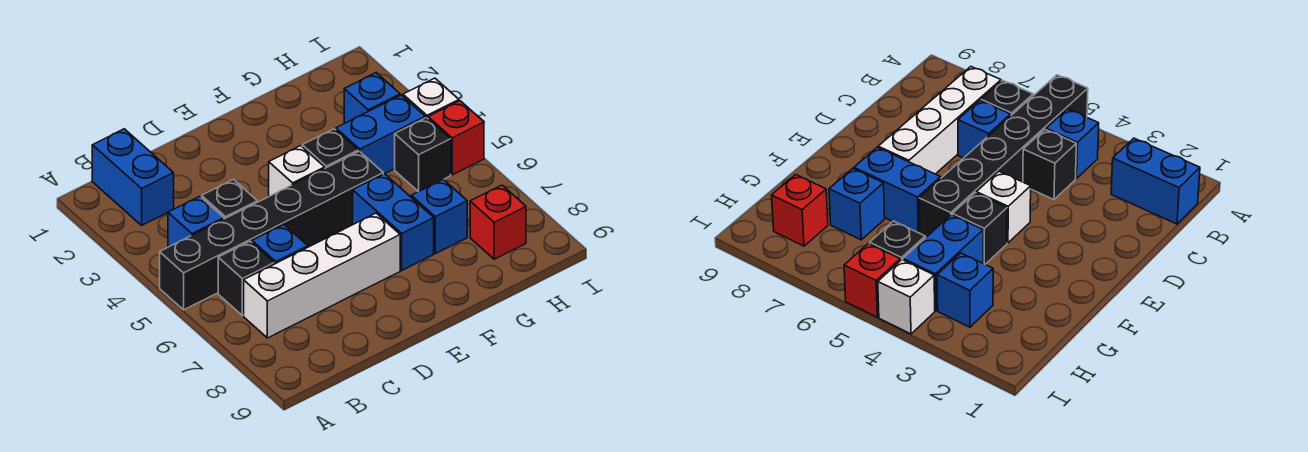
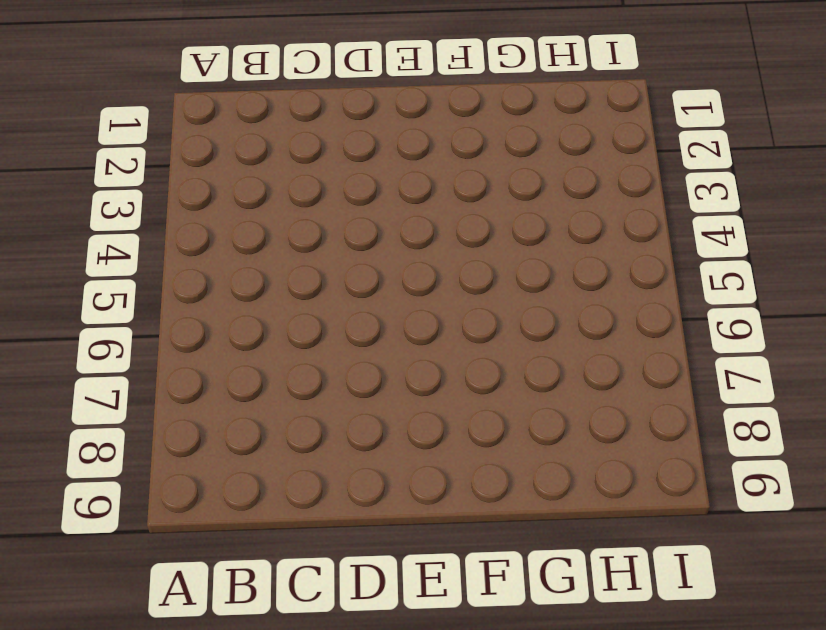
none -> black brick A5:F5 level 1
none -> blue brick B1:B2 level 1
none -> blue brick B4 level 1

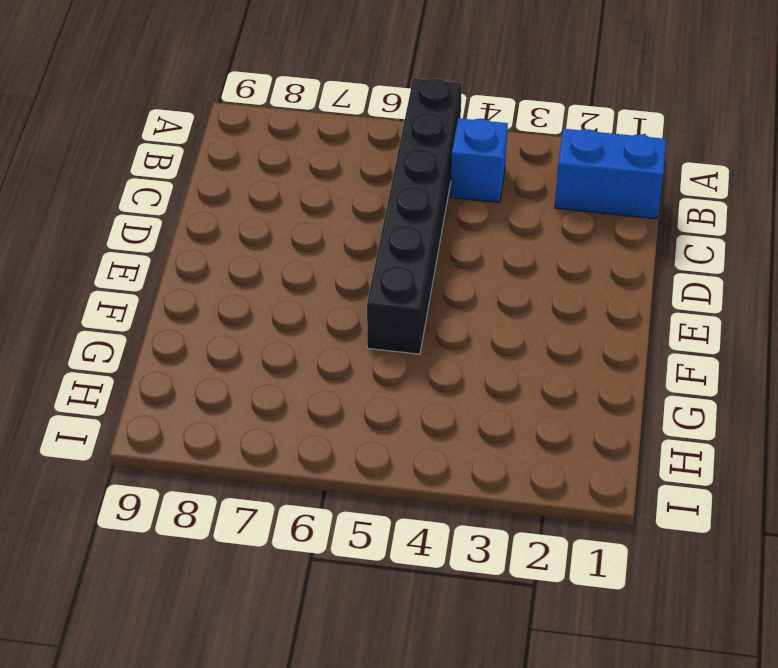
none -> black brick B6 level 1
none -> white brick B7:E7 level 1
none -> black brick C4 level 1

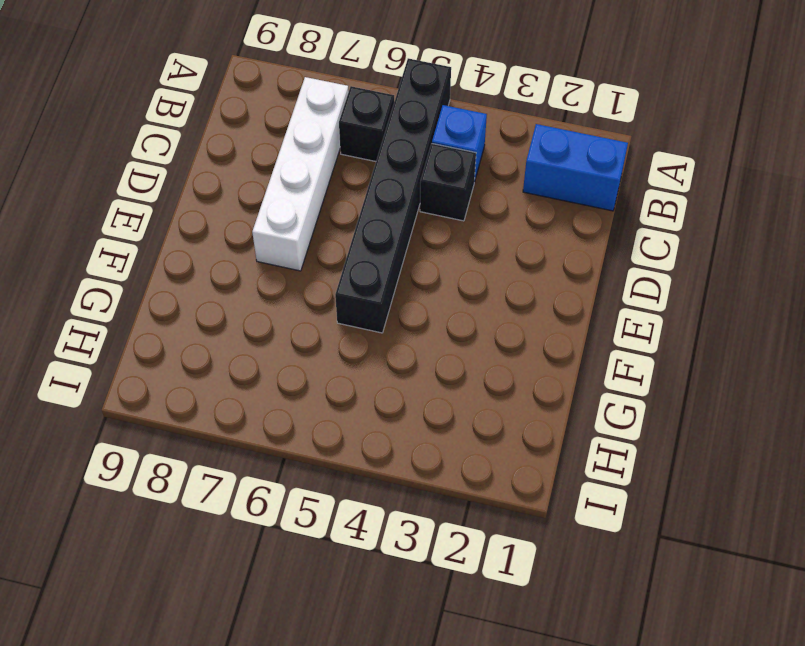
none -> blue brick C6 level 1
none -> white brick E4 level 1
none -> black brick F4 level 1

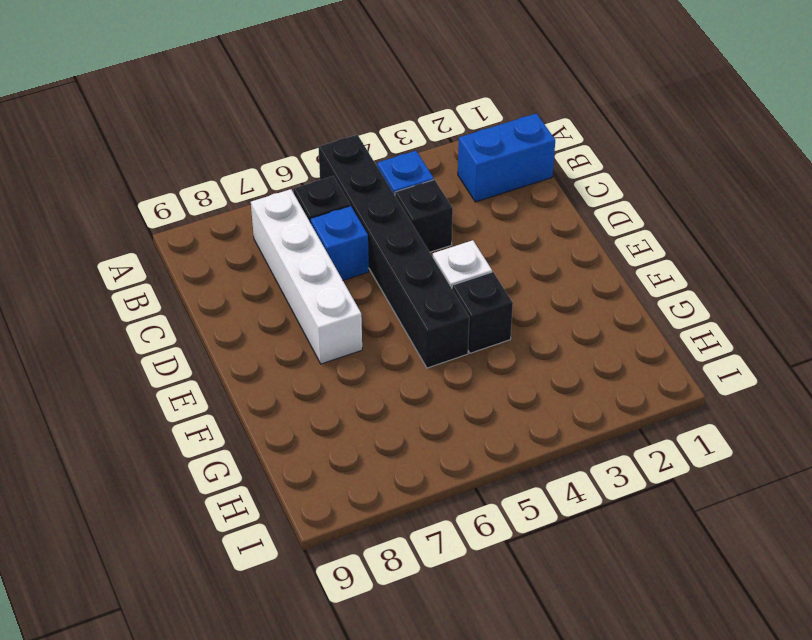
none -> blue brick F6:F7 level 1
none -> blue brick G4:H4 level 1
none -> blue brick G7 level 1

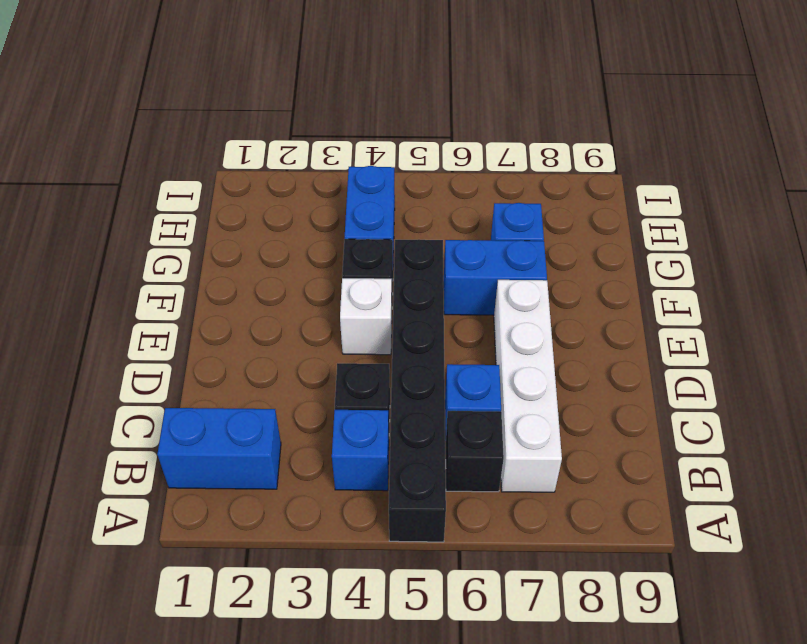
none -> blue brick H3 level 1
none -> black brick H5 level 1
none -> red brick H8 level 1

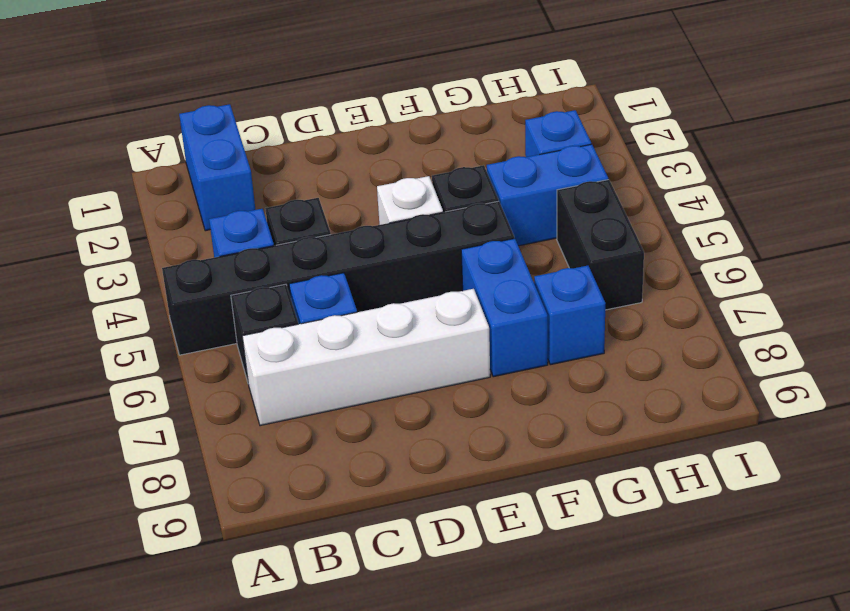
black brick H5:H6 level 1 -> black brick H5 level 1
none -> red brick H8 level 1
none -> white brick I4 level 1
none -> red brick I5 level 1

